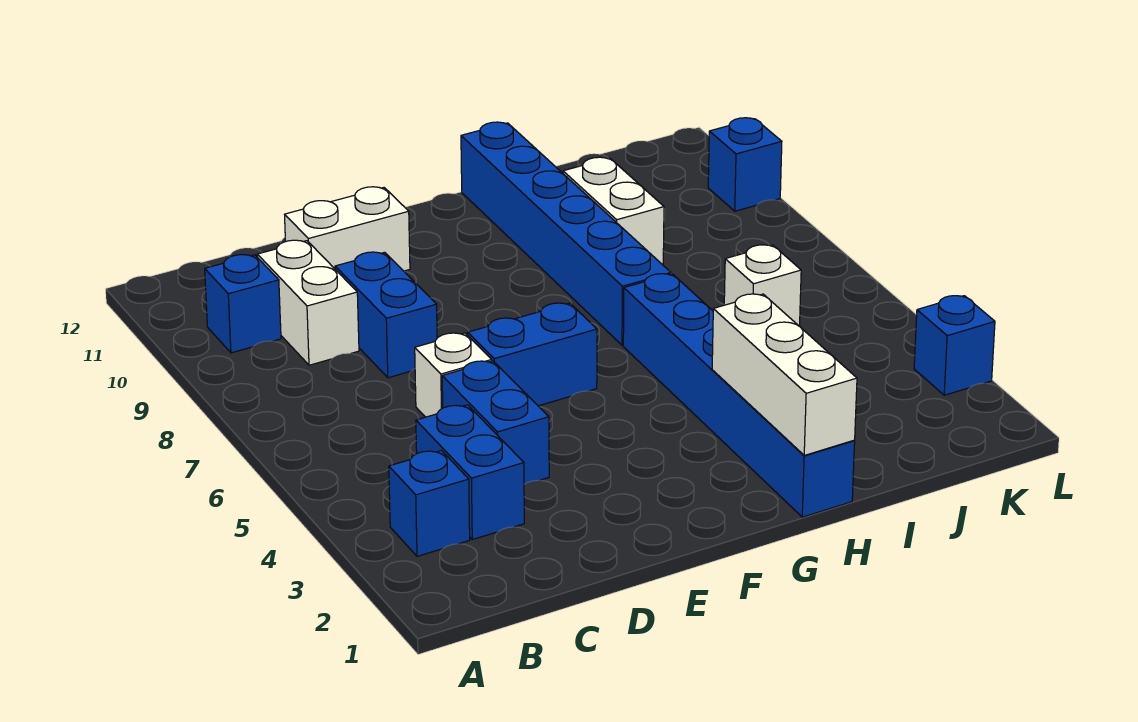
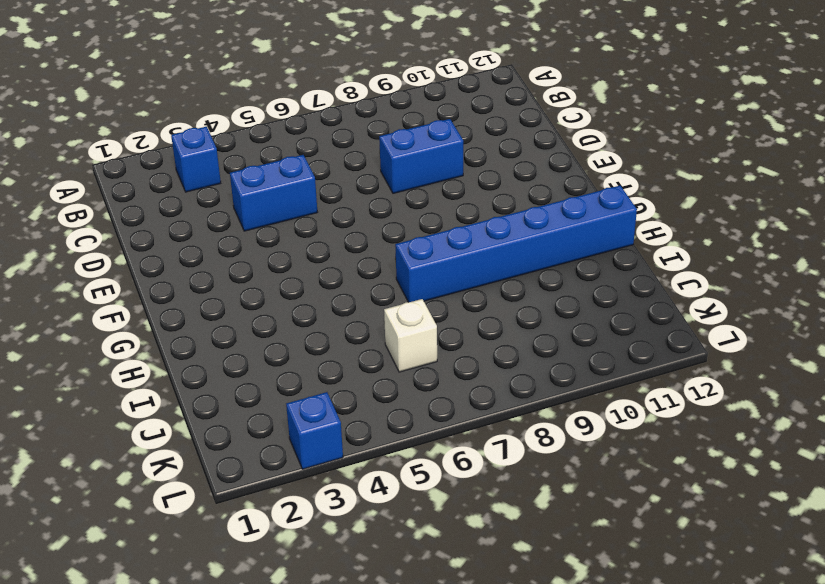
none -> blue brick B10 level 1
none -> blue brick C3:C4 level 1
none -> white brick C9:C10 level 1

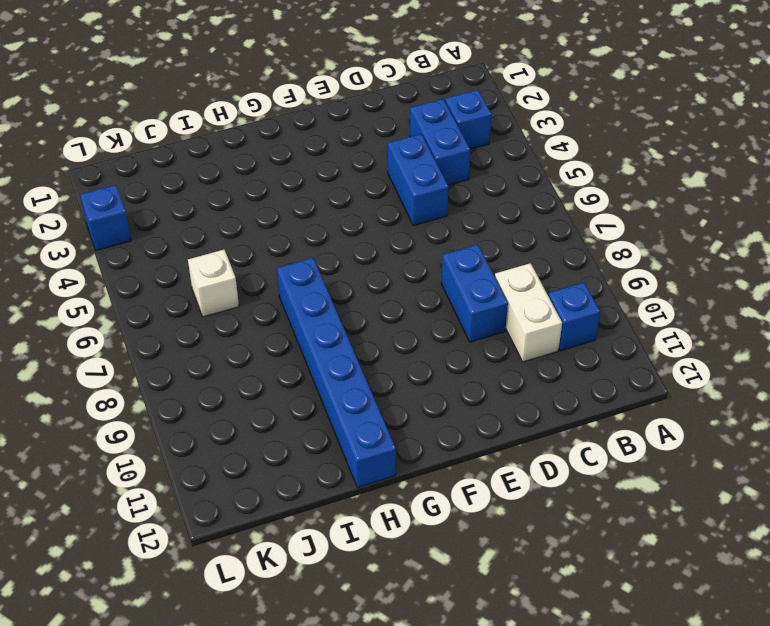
none -> white brick D6 level 1
none -> white brick D11:E11 level 1
none -> blue brick E6:F6 level 1

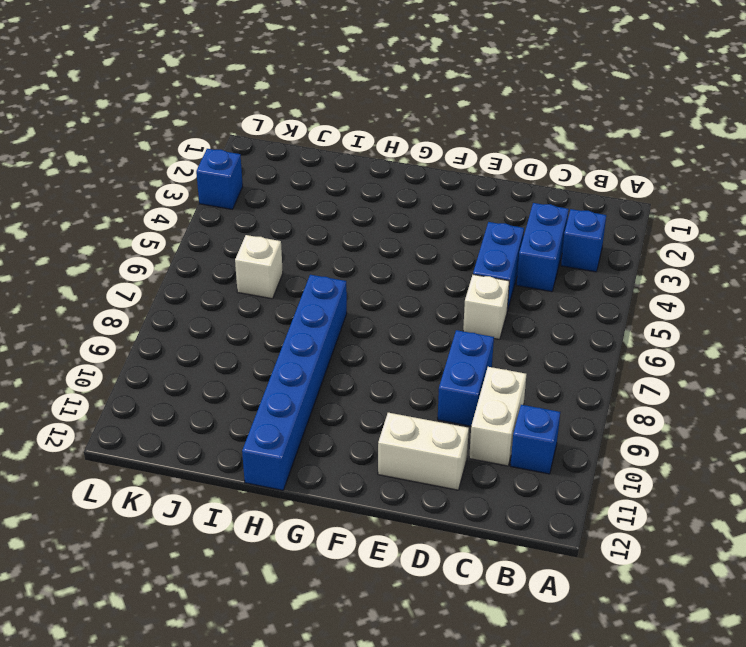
none -> blue brick E6:F6 level 1
none -> blue brick H1:H6 level 1
none -> white brick I9:I10 level 1

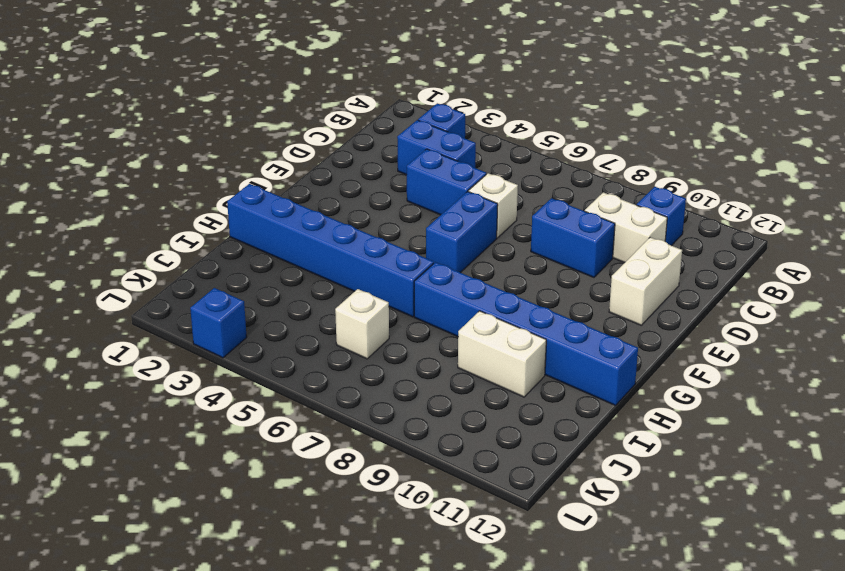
none -> blue brick L10 level 1
none -> white brick H1:H3 level 2

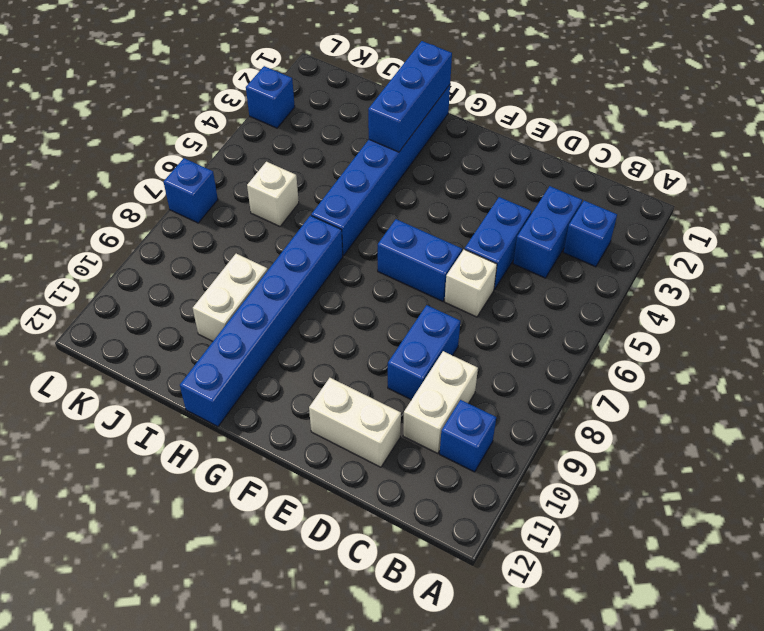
blue brick H1:H3 level 2 -> white brick H1:H3 level 2
blue brick L7 level 1 -> blue brick L10 level 1

